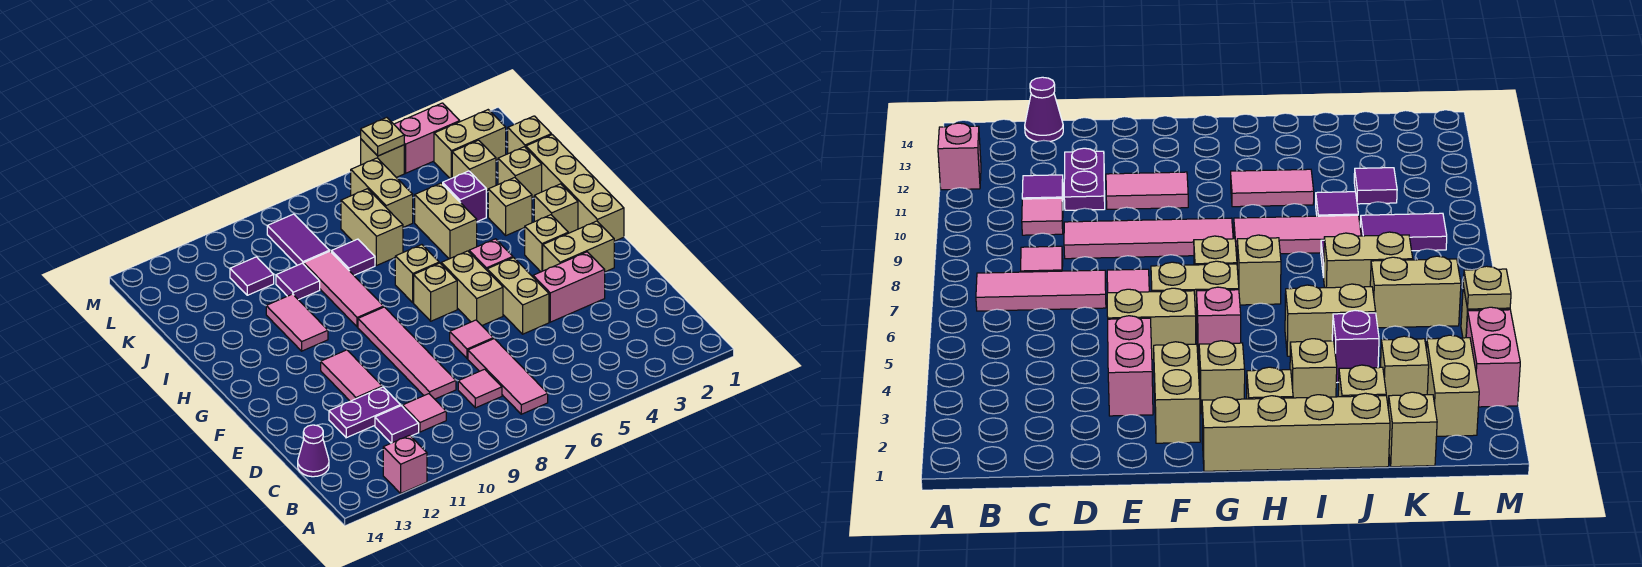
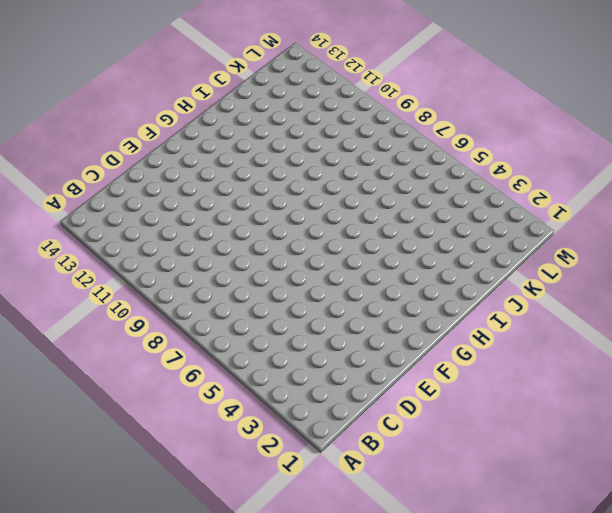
none -> pink brick A12 level 1
none -> pink tile B7:D7 level 1
none -> pink tile C8 level 1
none -> pink tile C10 level 1

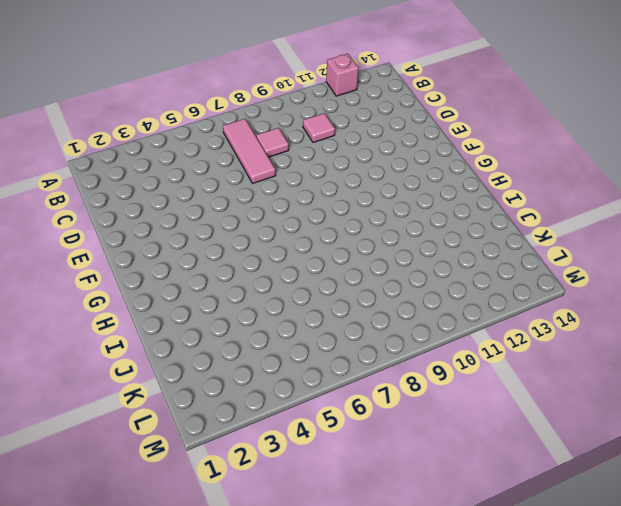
none -> purple tile C11 level 1
none -> purple cone C14 level 1
none -> pink tile D9:G9 level 1
none -> purple plate D11:D12 level 1

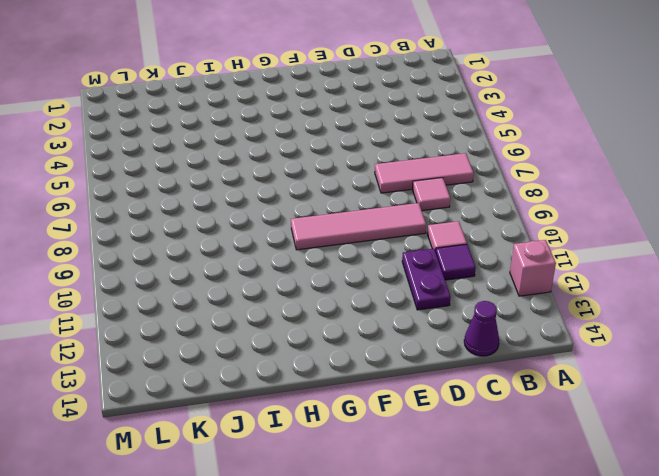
none -> pink brick E3:E4 level 1
none -> tan brick E5:F5 level 1
none -> pink tile E7 level 1
none -> pink tile E11:F11 level 1

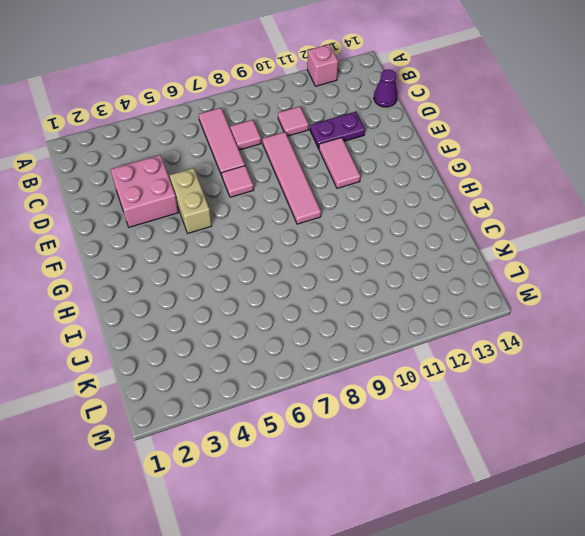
pink brick D3:E4 level 1 -> pink brick E3:E4 level 1
none -> purple tile C11 level 1
none -> tan brick F2:F3 level 1
none -> tan brick F6:G6 level 1
none -> tan brick G1:J1 level 1

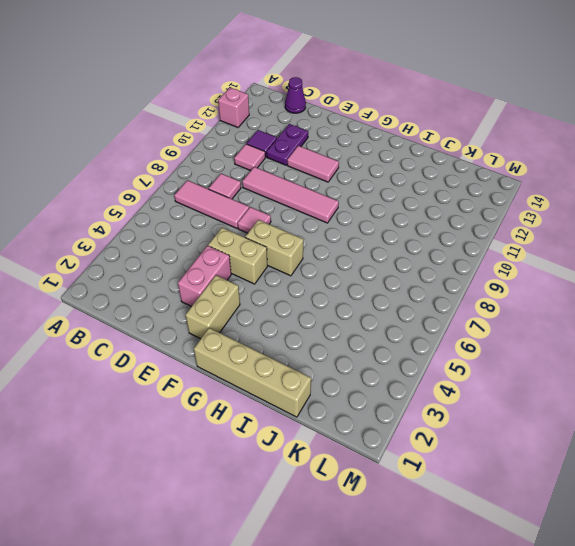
none -> tan brick G3 level 1
none -> pink brick G5 level 1
none -> tan brick G7 level 1
none -> tan brick H2 level 1

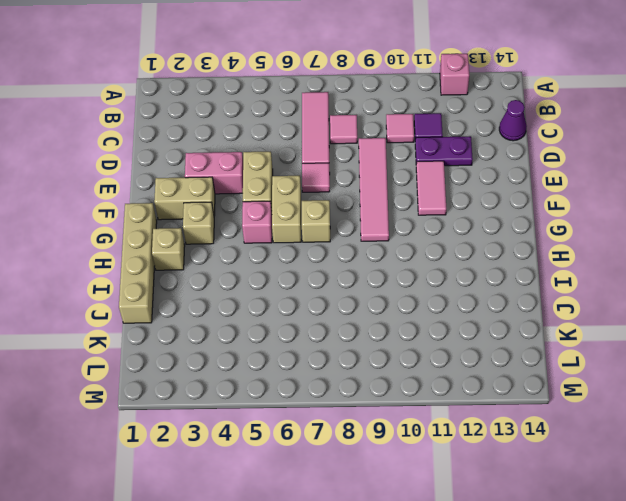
none -> tan brick H7 level 1
none -> pink tile H9:J9 level 1
none -> pink tile H11:I11 level 1
none -> tan brick I3 level 1

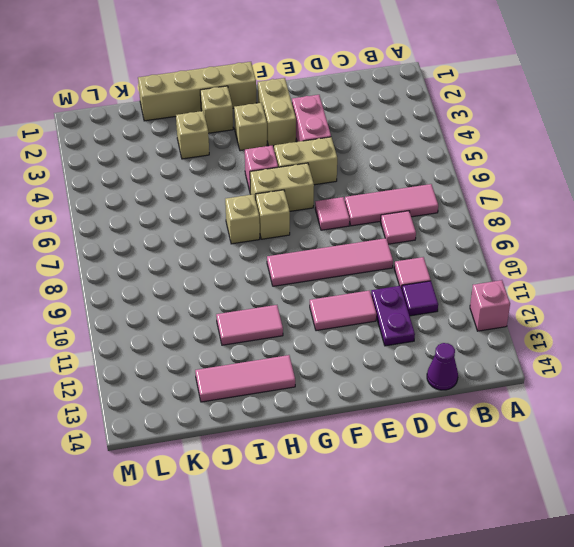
pink tile H13:J13 level 1 -> pink tile H9:J9 level 1
none -> tan brick I5:J5 level 1
none -> tan brick J2 level 1
none -> purple brick J4 level 1
none -> tan brick J7:K7 level 1

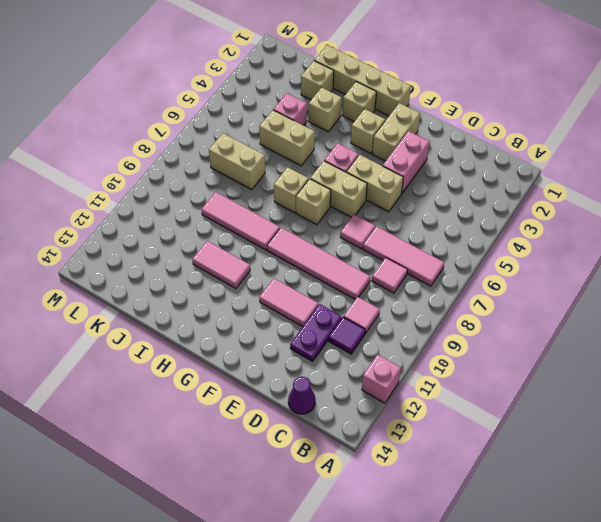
pink brick J4 level 1 -> purple brick J4 level 1
none -> purple tile J8 level 1
none -> purple tile J10 level 1
none -> tan brick K1 level 1
none -> tan brick K3 level 1

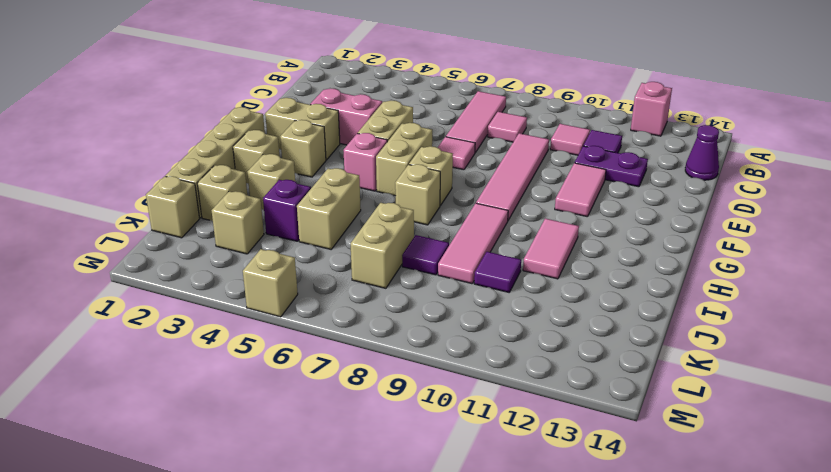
none -> tan brick K6:L6 level 1
none -> purple tile K9:L9 level 1
none -> purple tile K11 level 1
none -> tan brick L2:L3 level 1

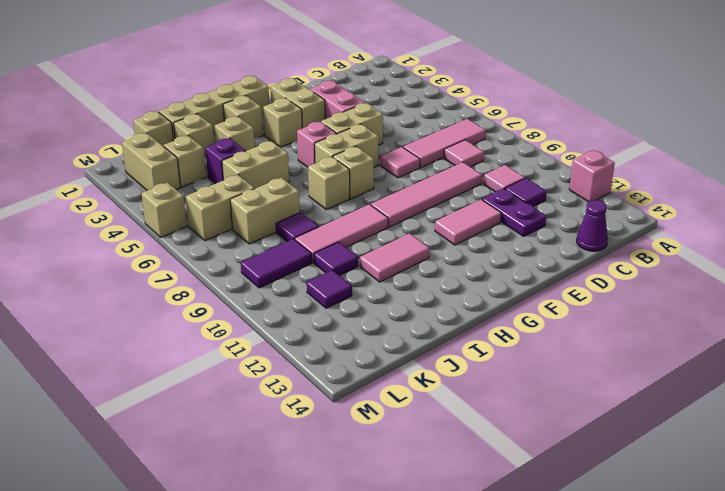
none -> pink brick M3:M4 level 1
none -> tan plate M5 level 2

